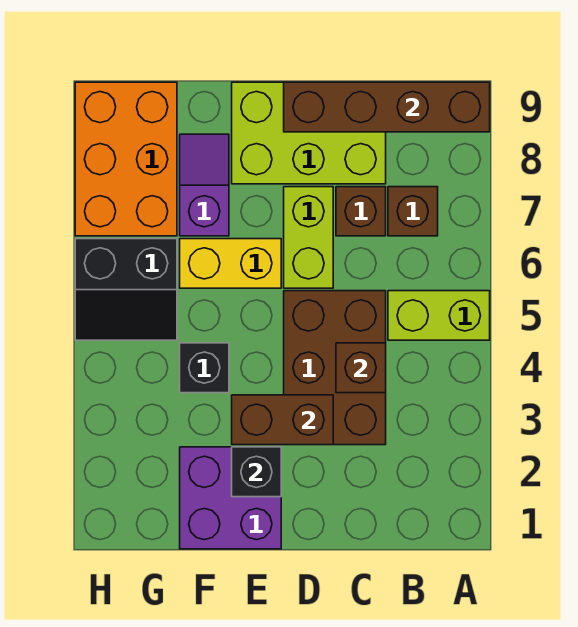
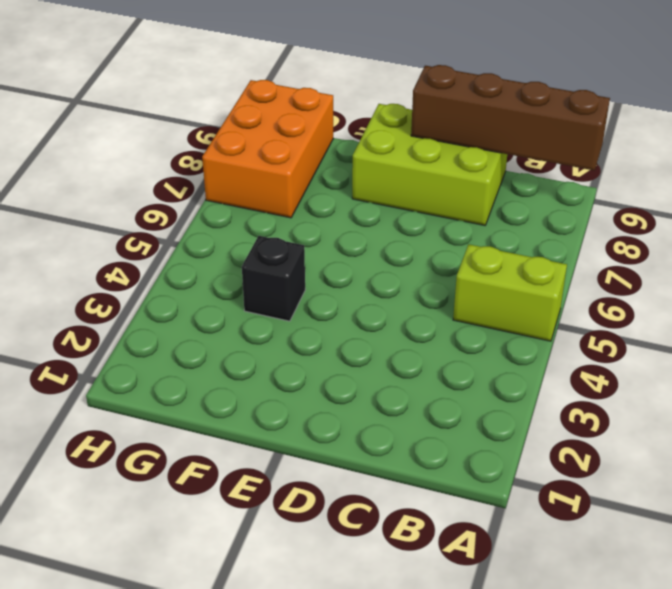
none -> brown brick B7 level 1
none -> brown brick C3:D5 level 1
none -> brown brick C7 level 1

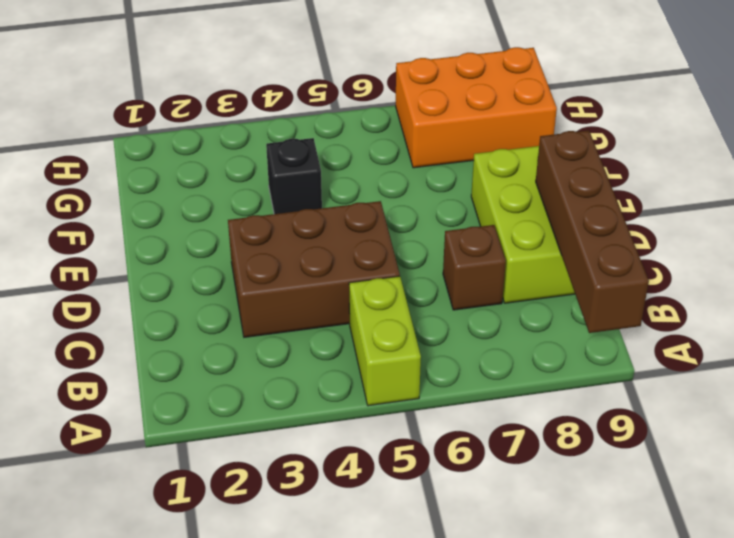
none -> brown brick B7 level 1
none -> lime brick D6:D7 level 1
none -> purple brick E1:F2 level 1

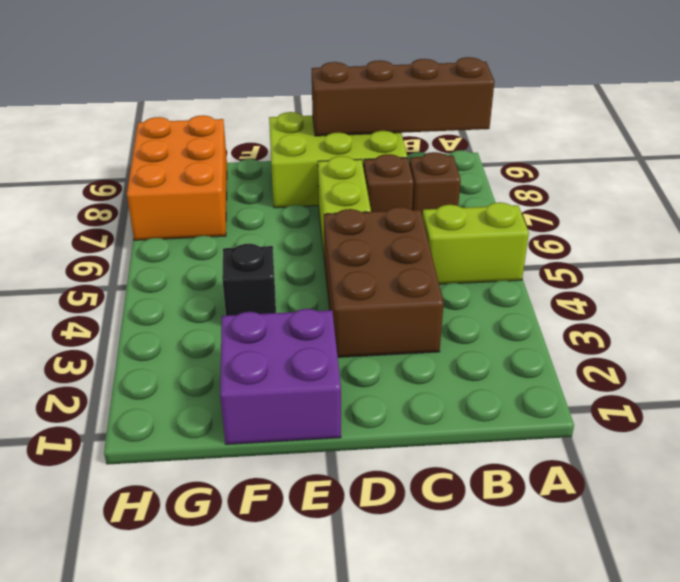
none -> yellow brick E6:F6 level 1
none -> purple slope F7:F8 level 1 top 7
none -> black slope G5:H6 level 1 top 6

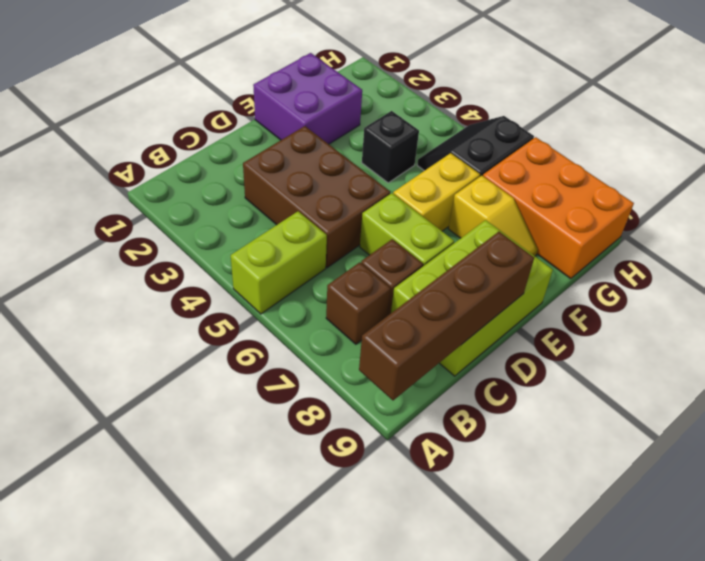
yellow slope F7:F8 level 1 top 7 -> purple slope F7:F8 level 1 top 7
none -> brown brick C4 level 2
none -> brown brick D3:E3 level 2
none -> black brick E2 level 2

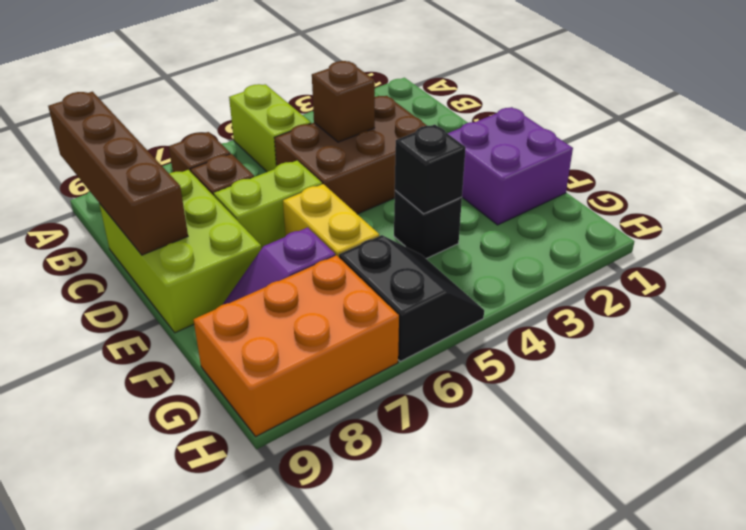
black brick F4 level 2 -> black brick E2 level 2
none -> brown brick D3:E3 level 2

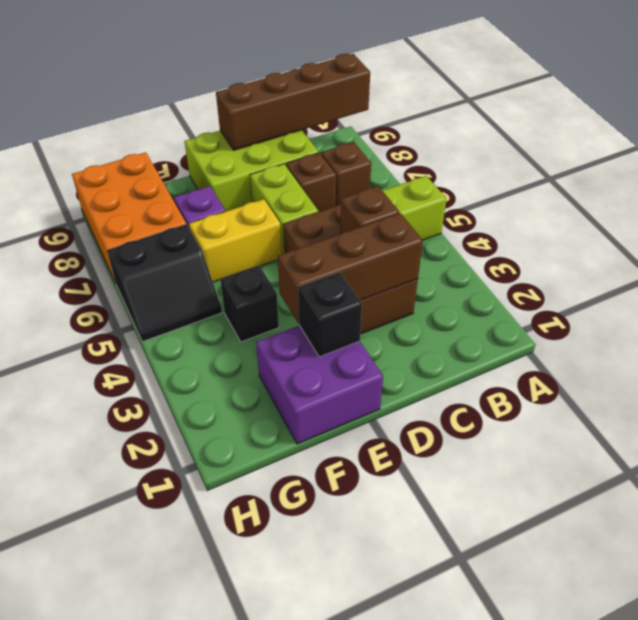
brown brick C3:E3 level 2 -> brown brick D3:E3 level 2

